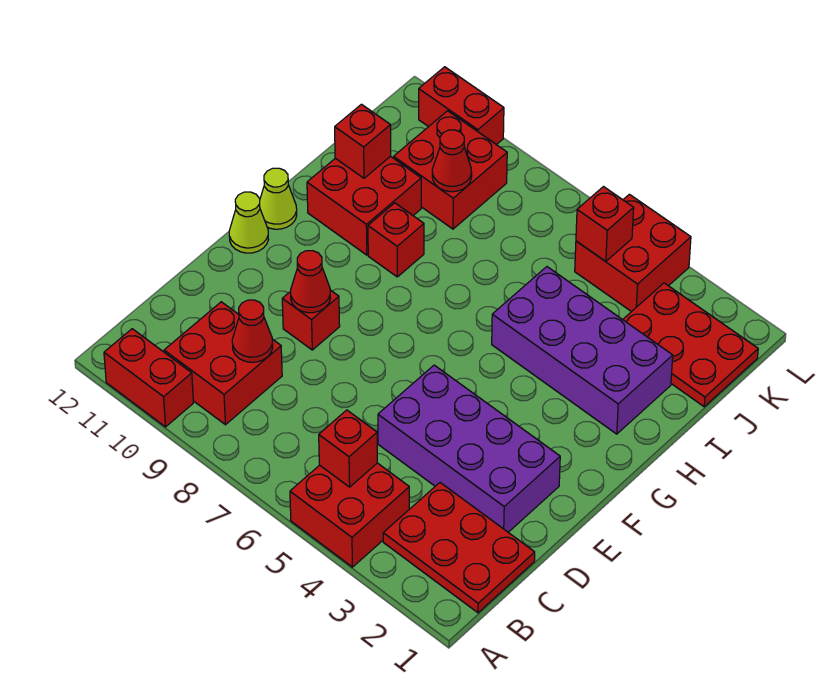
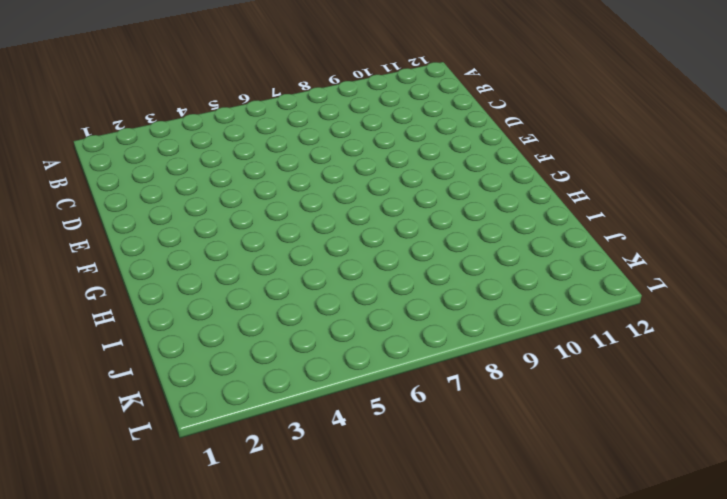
none -> red brick A4:B5 level 1
none -> red brick A10:A11 level 1
none -> red plate B1:C3 level 1

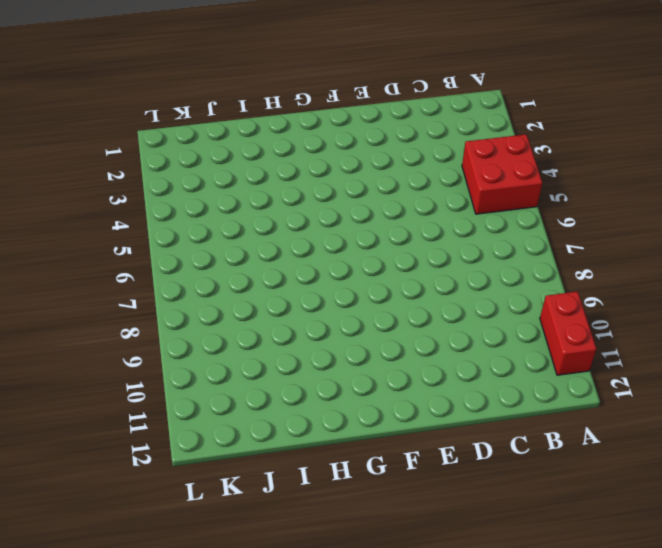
none -> red plate B1:C3 level 1
none -> red brick B9:C10 level 1
none -> purple brick D2:E5 level 1

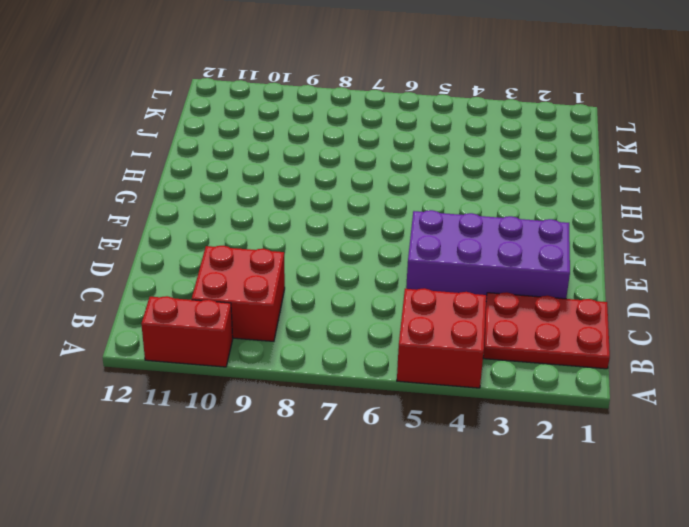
none -> red brick E9 level 1
none -> lime cone F12 level 1
none -> lime cone G12 level 1

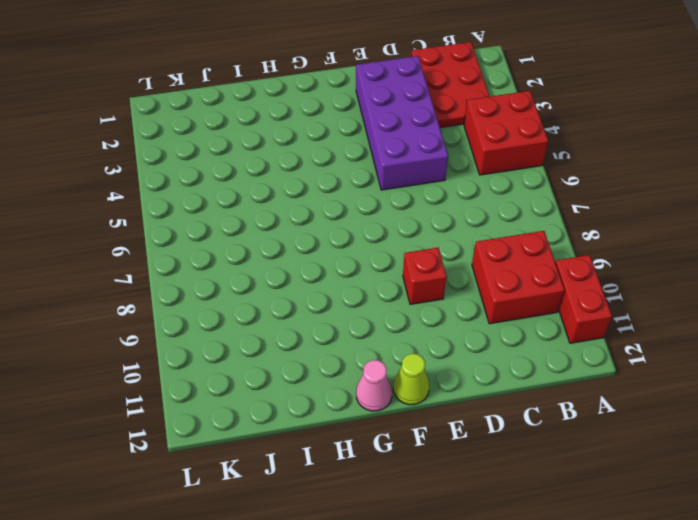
pink cone G12 level 1 -> lime cone G12 level 1
none -> purple brick H2:I5 level 1
none -> red brick H9 level 1
none -> red brick H10:I11 level 1

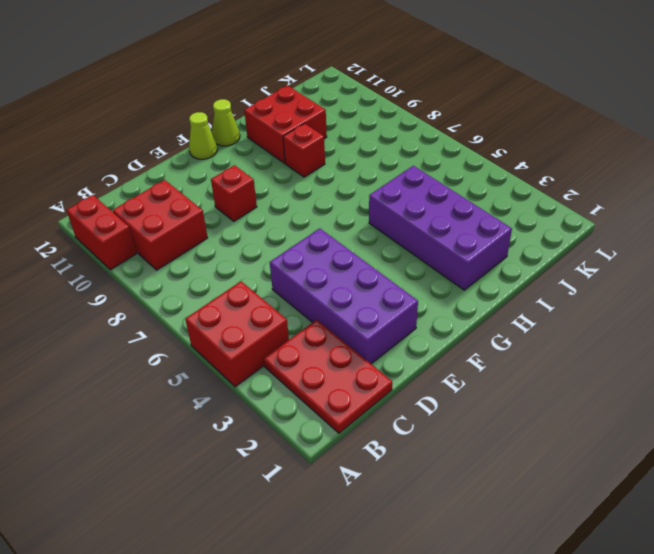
none -> red plate J1:K3 level 1
none -> red brick J9:K10 level 1
none -> red brick K4:L5 level 1

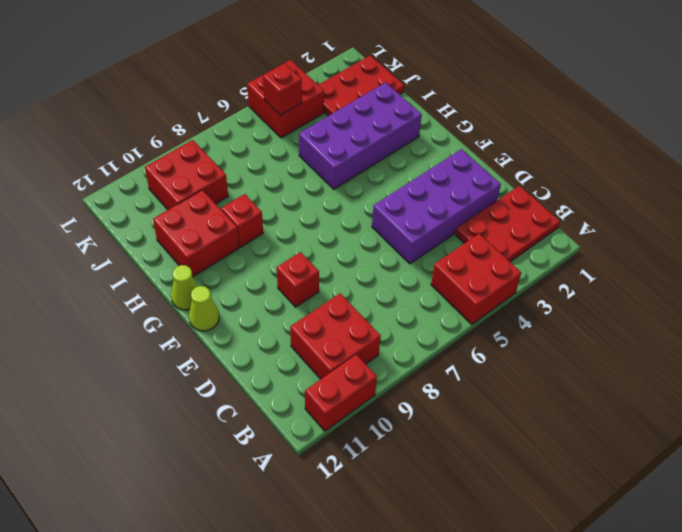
none -> red brick L10:L11 level 1
none -> red brick B5 level 2
none -> red cone C9 level 2

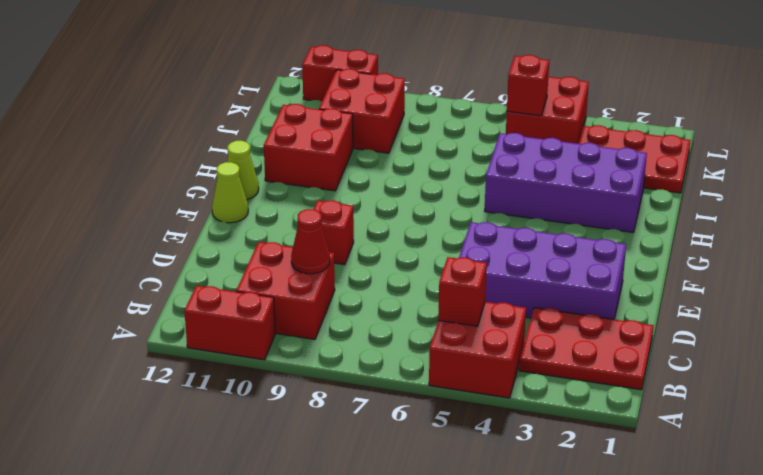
none -> red brick H9 level 1
none -> red cone E9 level 2
none -> red brick I11 level 2

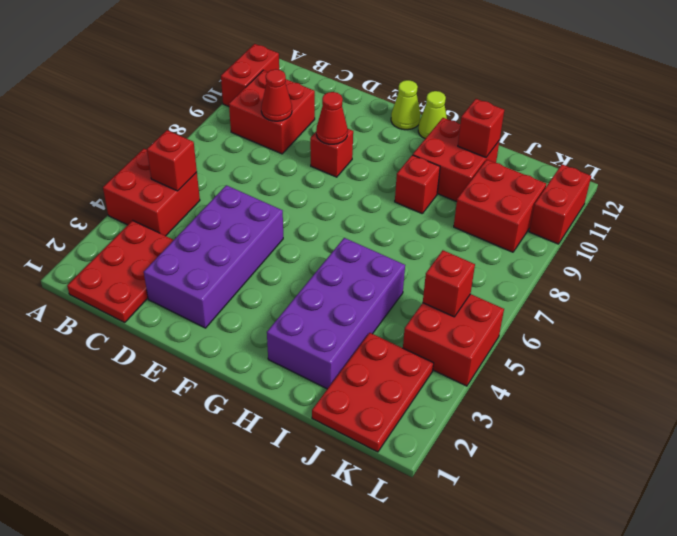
none -> red cone J9 level 2

